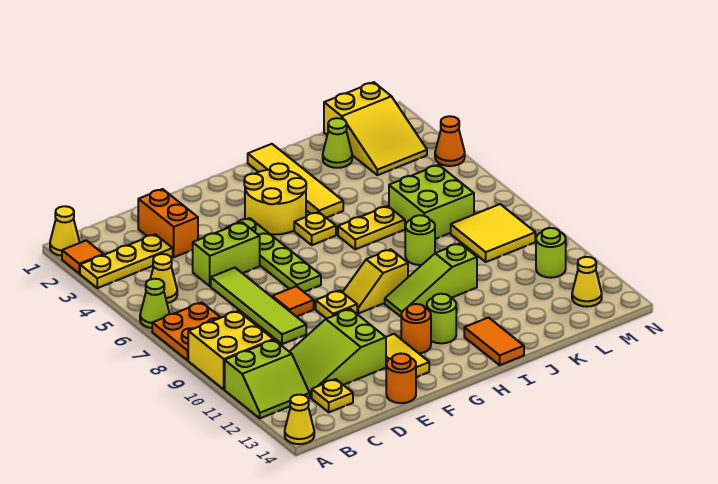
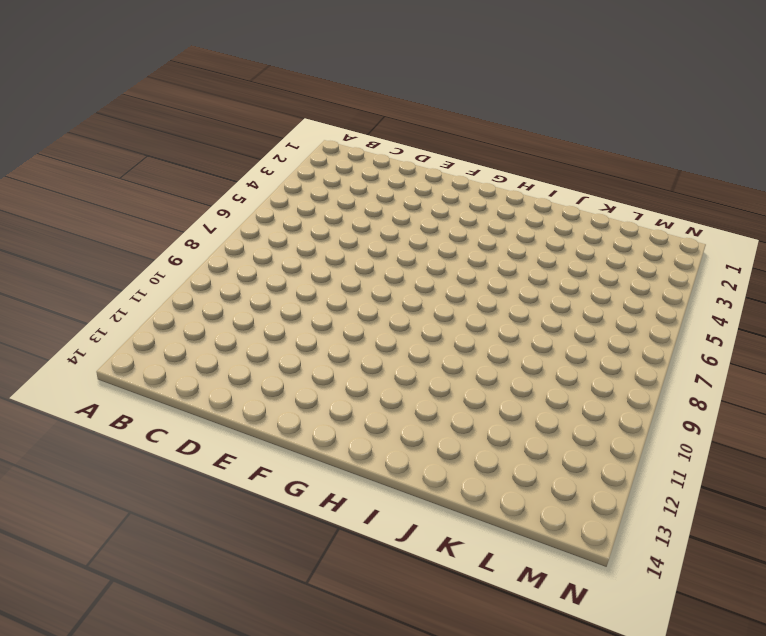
none -> yellow cone A1 level 1
none -> orange tile A2 level 1
none -> yellow plate A3:C3 level 1
none -> lime cone A6 level 1

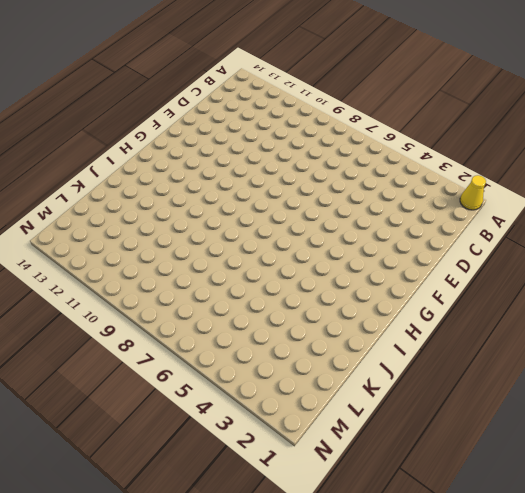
none -> orange tile A2 level 1
none -> yellow plate A3:C3 level 1
none -> lime cone A6 level 1
none -> orange plate A7:B8 level 1

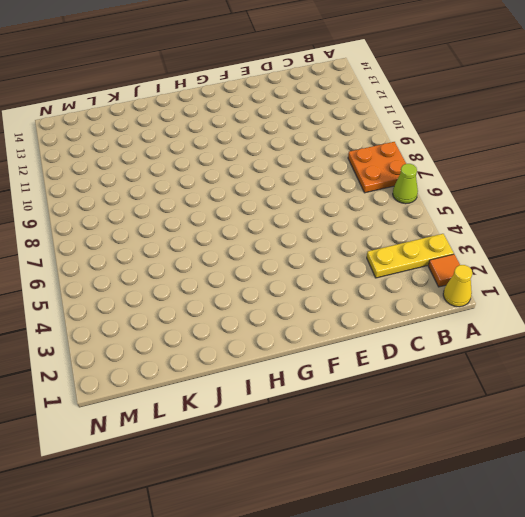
none -> yellow brick A9:B10 level 1
none -> lime slope A11:B12 level 1 top 11
none -> yellow cone A14 level 1
none -> yellow cone B5 level 1

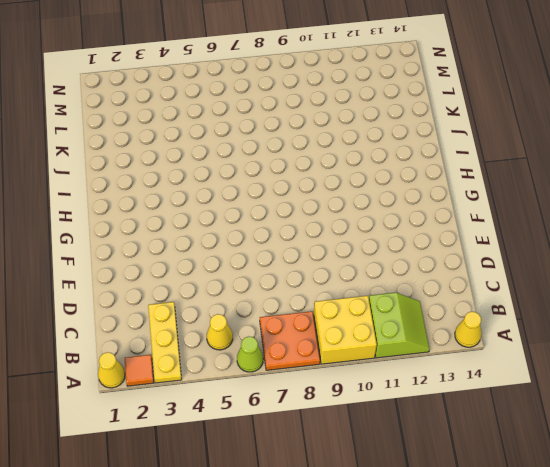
none -> lime slope C11:E12 level 1 top E
none -> yellow plate C13 level 1
none -> orange brick D2:D3 level 1
none -> lime brick D5:E5 level 1

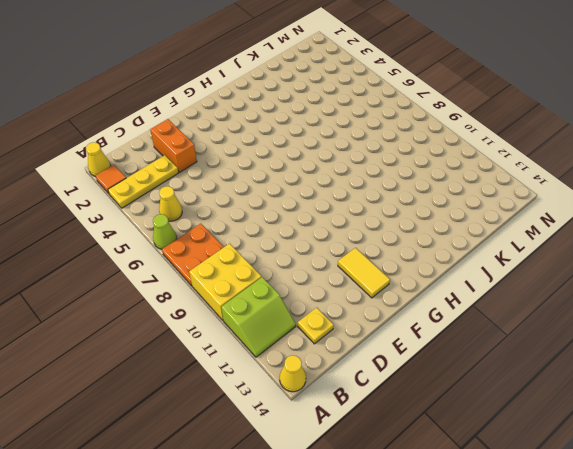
none -> lime slope C11:E12 level 1 top E
none -> lime brick D5:E5 level 1
none -> lime tile D6:D9 level 1
none -> orange tile E8 level 1

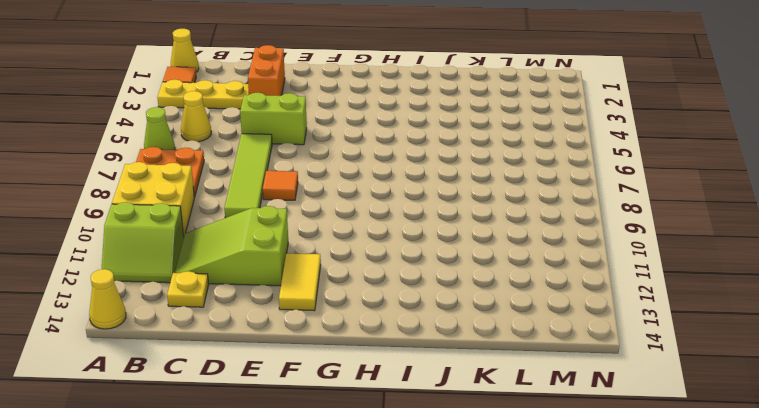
none -> orange round brick E14 level 1
none -> lime plate F4:F7 level 1
none -> yellow plate F9 level 1
none -> yellow round brick G3:H4 level 1

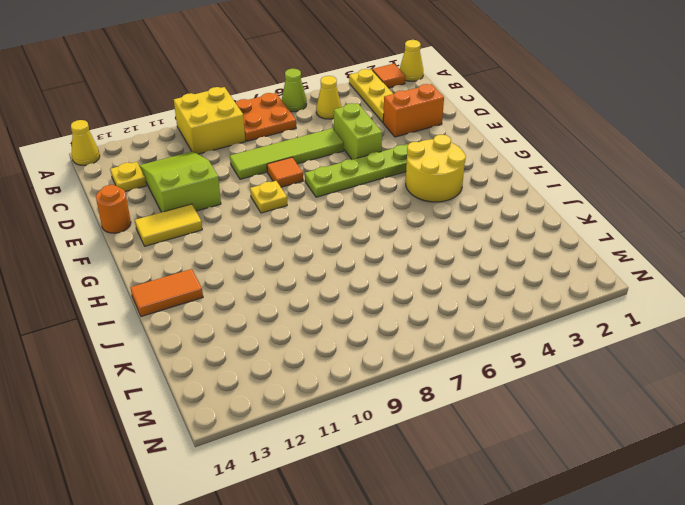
none -> lime slope A11:B12 level 1 top 11
none -> yellow slope G9:H9 level 1 top H
none -> orange round brick G12 level 1
none -> yellow plate H5 level 1

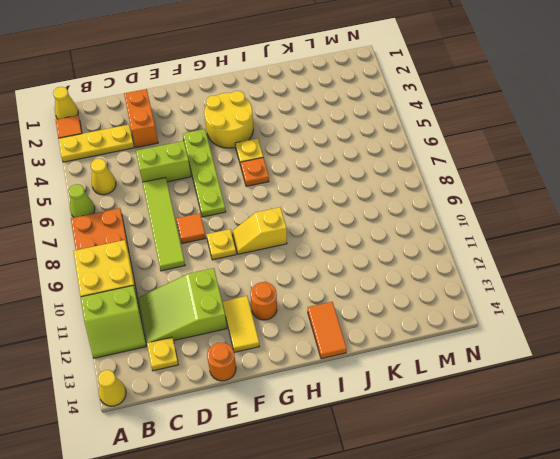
orange plate H6 level 1 -> none
none -> lime slope H10:J10 level 1 top J
none -> lime round brick H12 level 1
none -> yellow tile I1:I4 level 1
none -> yellow plate I6:J6 level 1

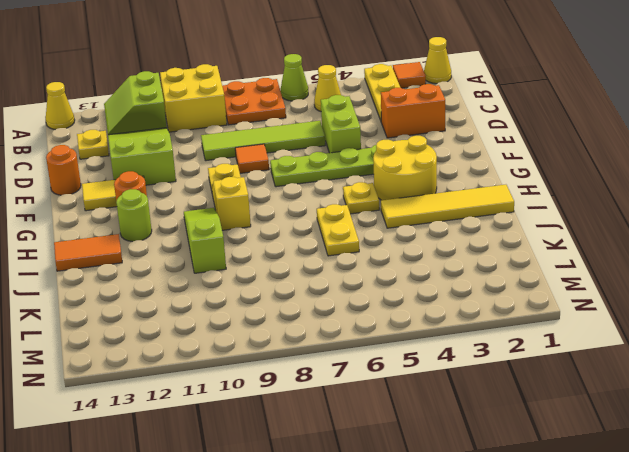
none -> lime round brick J8 level 1
none -> lime cone K2 level 1
none -> lime brick K6:L7 level 1
none -> yellow slope L1:M3 level 1 top 1

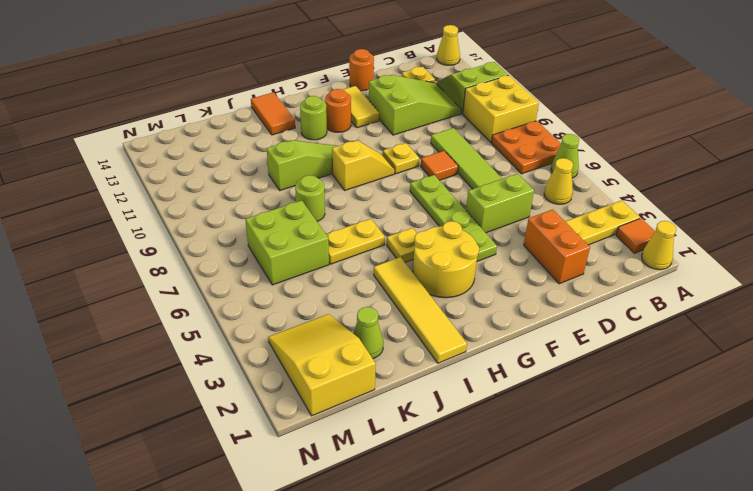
none -> yellow tile L8:M9 level 1
none -> lime round brick M11 level 1
none -> yellow cone M13 level 1
none -> orange cone N4 level 1

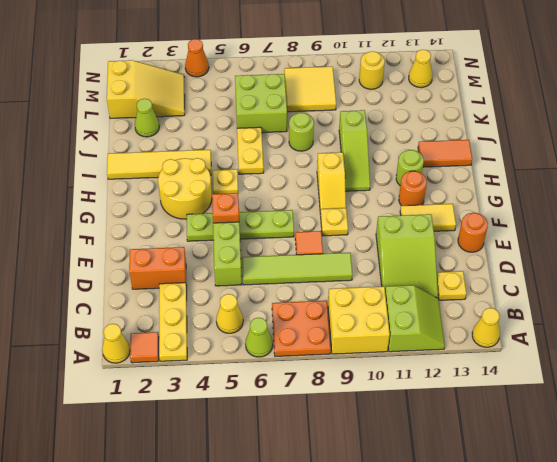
orange brick F5 level 2 -> none
yellow round brick M11 level 1 -> lime round brick M11 level 1

